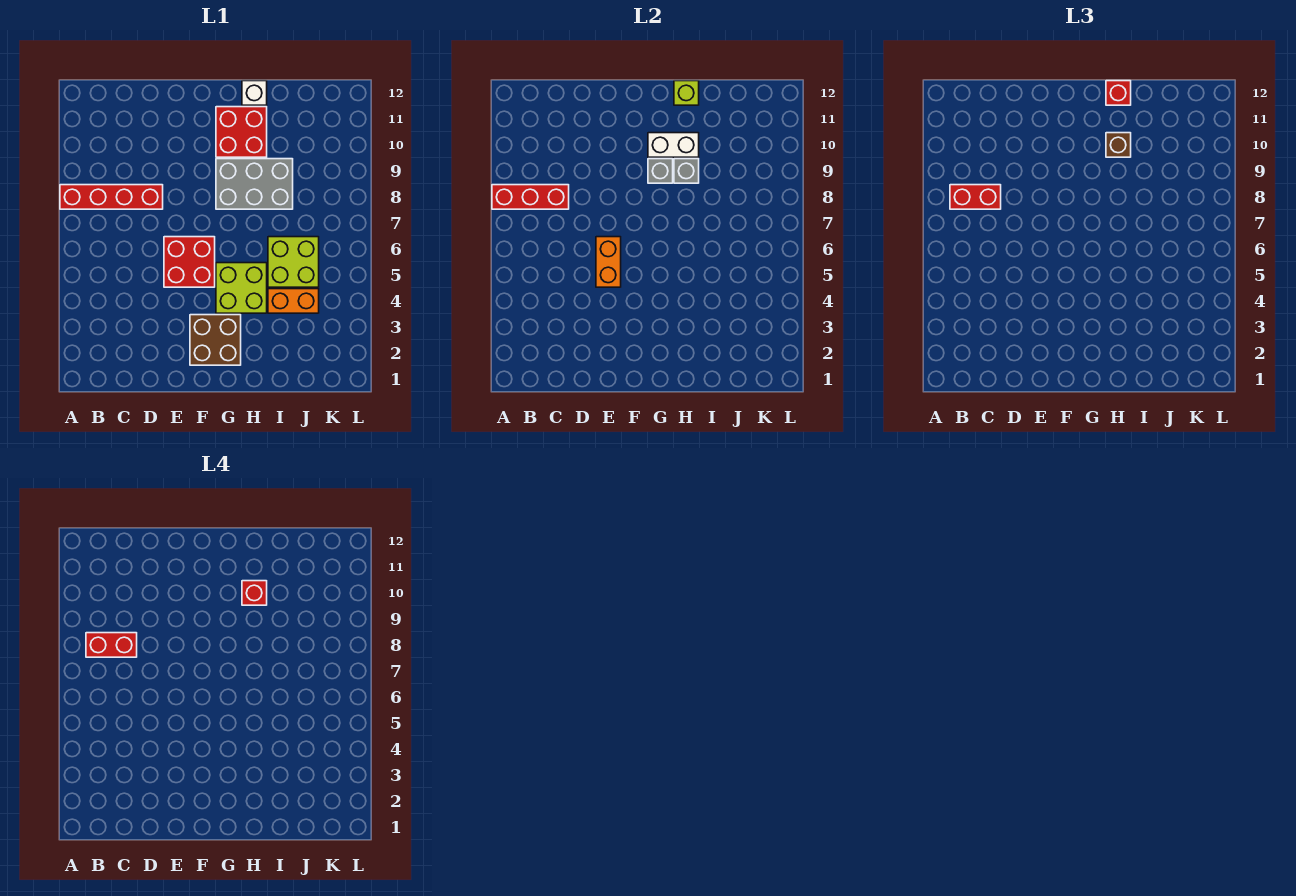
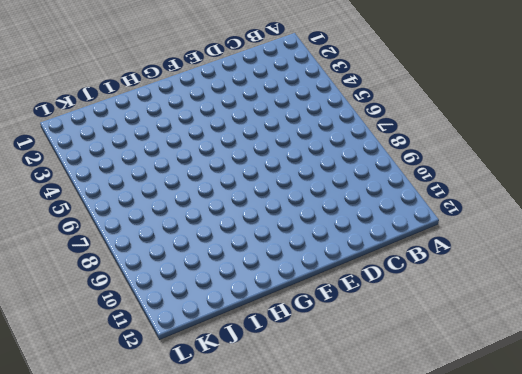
none -> red brick A8:D8 level 1
none -> red brick E5:F6 level 1
none -> brown brick F2:G3 level 1

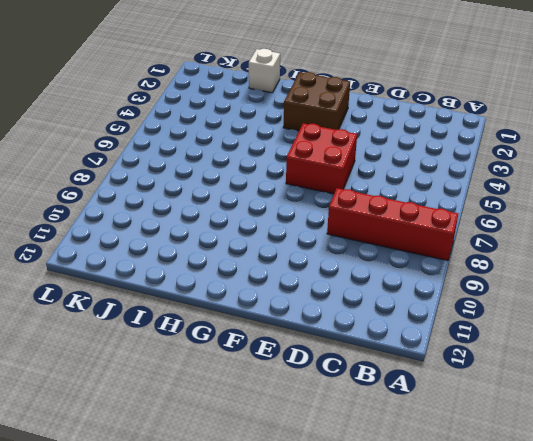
white brick I1 level 1 -> white brick H12 level 1
none -> lime brick G4:H5 level 1
none -> grey brick G8:I9 level 1
none -> red brick G10:H11 level 1

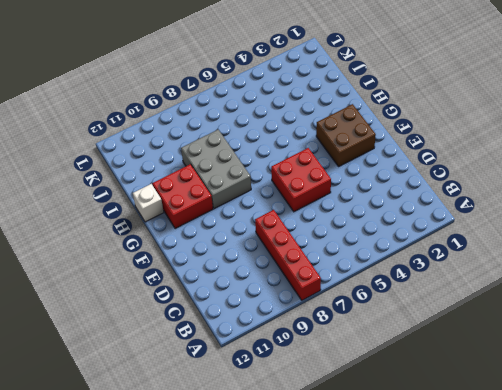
none -> lime brick G4:H5 level 1
none -> orange brick I4:J4 level 1
none -> lime brick I5:J6 level 1

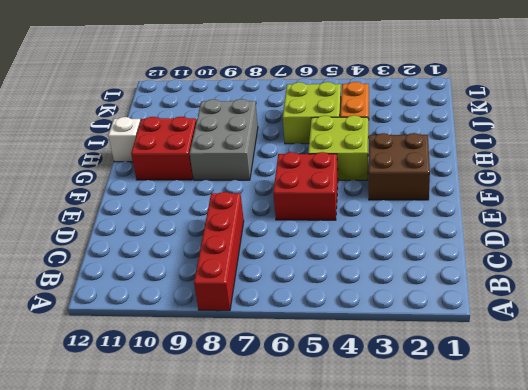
none -> red brick A8:C8 level 2
none -> orange brick E5:E6 level 2
none -> grey brick G9 level 2

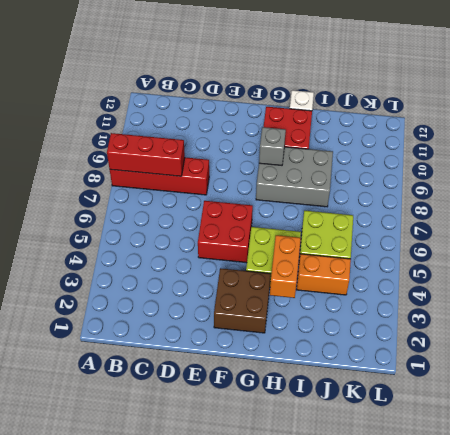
orange brick H3:H4 level 2 -> orange brick E5:E6 level 2
none -> white brick G10:H10 level 2
none -> grey brick H9 level 2
none -> lime brick H12 level 2

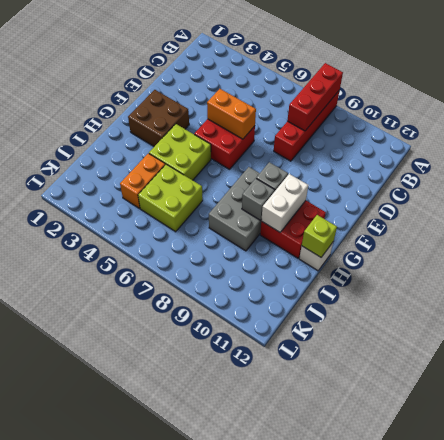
none -> red brick B8:C8 level 3
none -> brown brick H10 level 3
none -> red brick H12 level 3

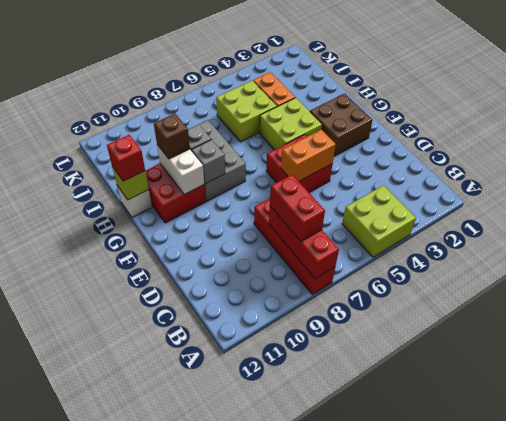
lime brick A4:B5 level 1 -> none
none -> red brick B8:C8 level 4
none -> red brick H10 level 4

